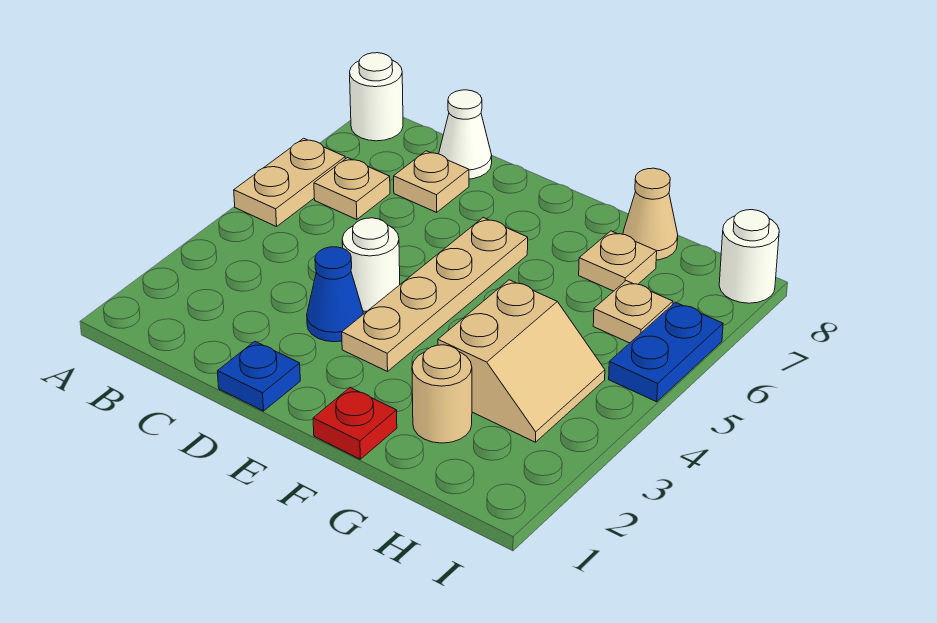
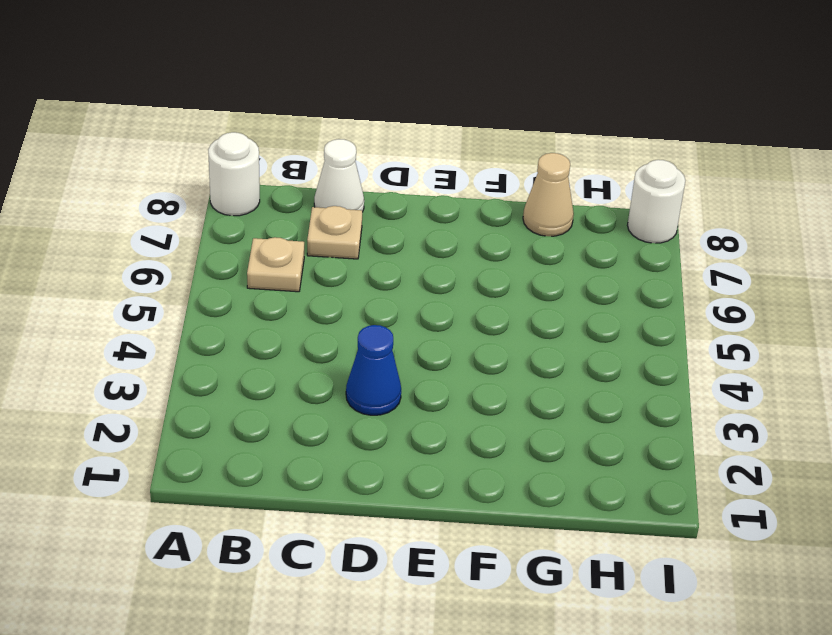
none -> tan plate A5:A6 level 1
none -> blue plate D1 level 1
none -> white round brick D4 level 1

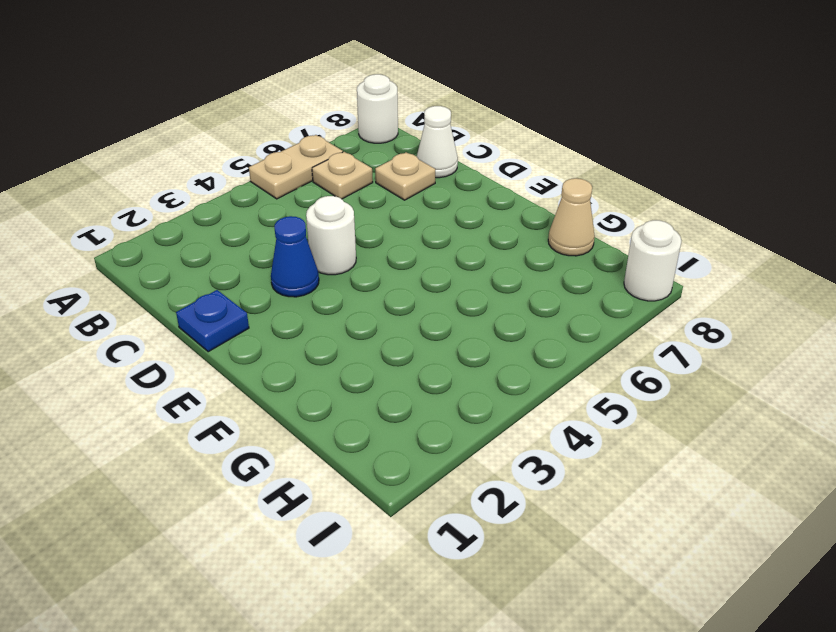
none -> tan plate E3:E6 level 1
none -> red plate F1 level 1
none -> tan round brick G2 level 1

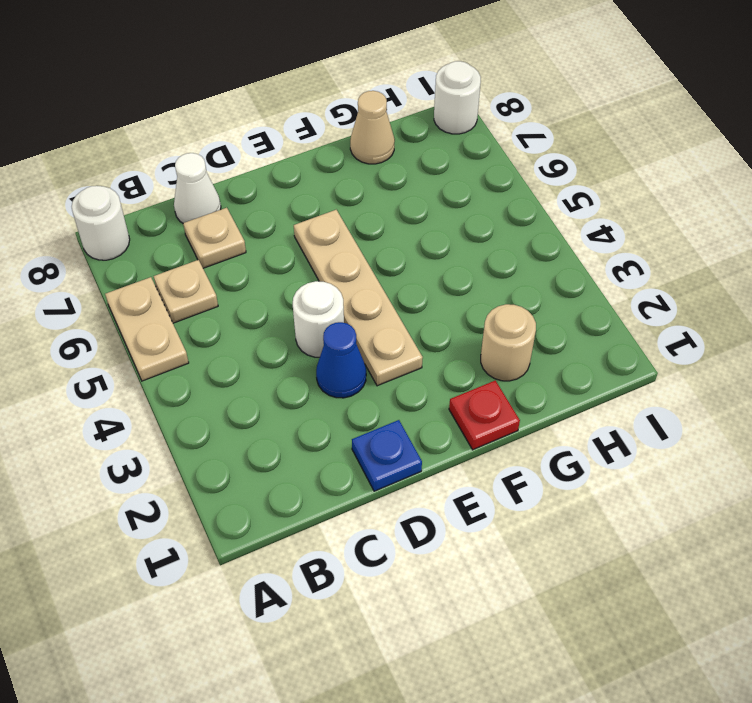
none -> tan slope G3:H4 level 1 top G
none -> tan plate G7 level 1
none -> tan plate H6 level 1

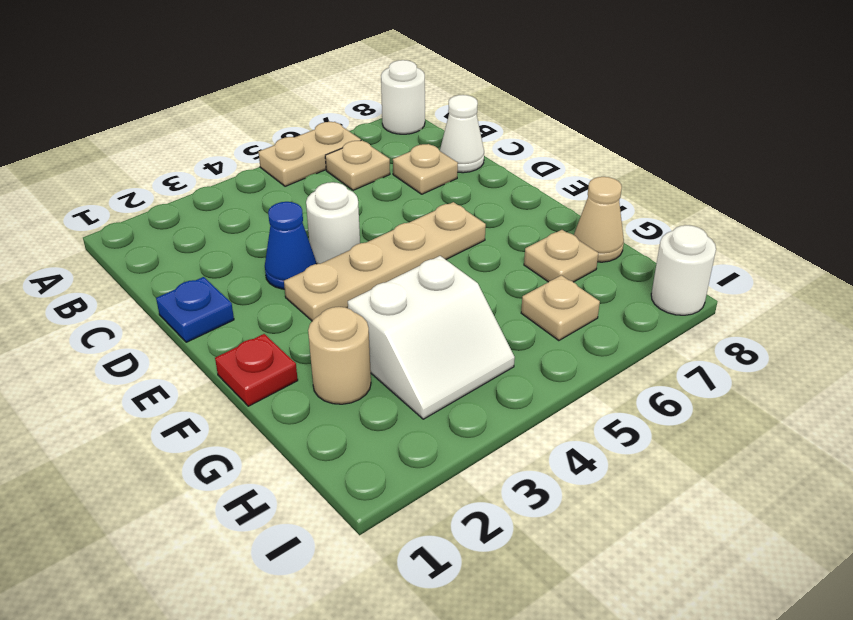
white slope G3:H4 level 1 top G -> tan slope G3:H4 level 1 top G
none -> blue plate I5:I6 level 1

